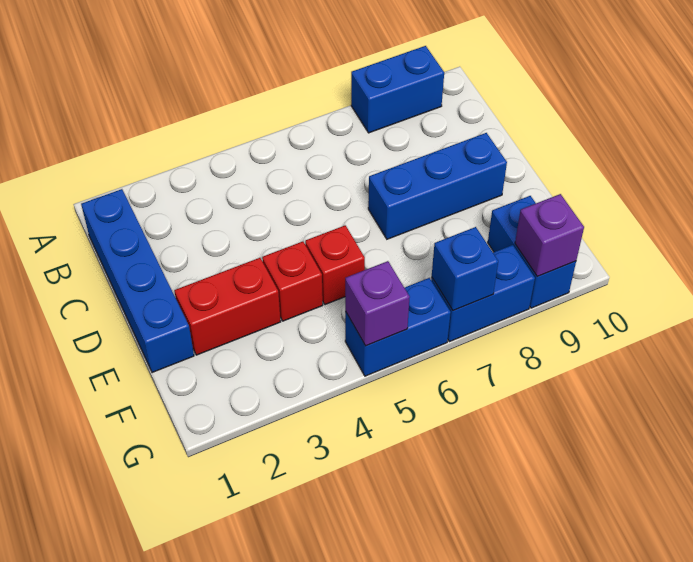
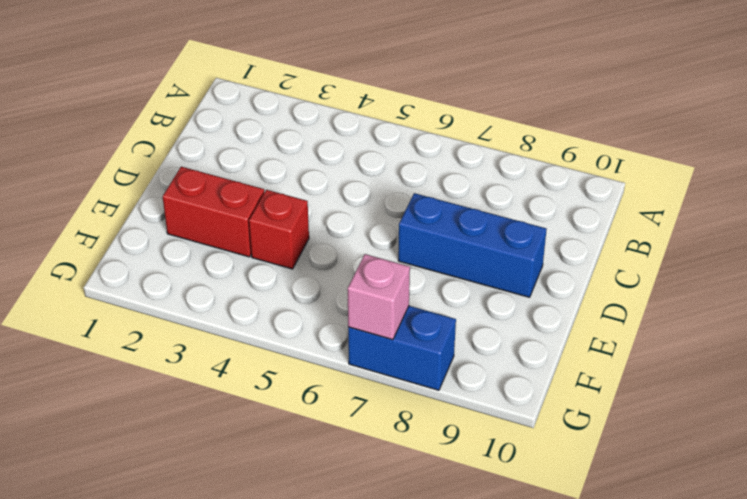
pink brick G7 level 2 -> blue brick G7 level 2
none -> blue brick A8:A9 level 1
none -> blue brick B1:E1 level 1
none -> red brick E5 level 1

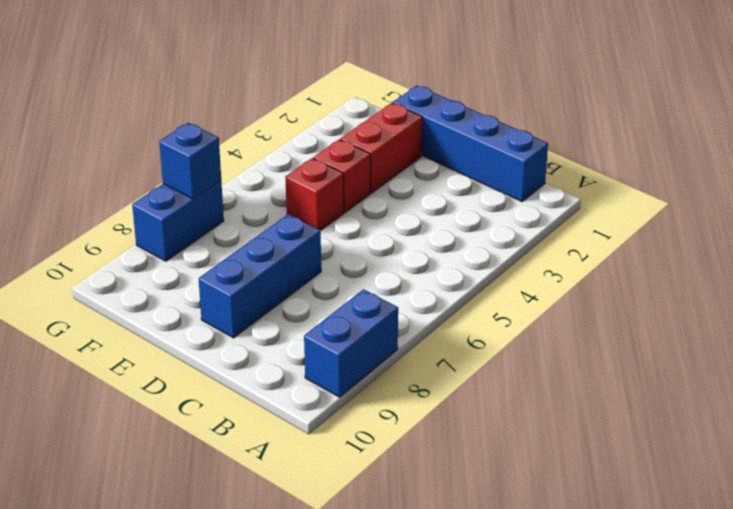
none -> blue brick F9:G9 level 1
none -> blue brick G5:G6 level 1
none -> purple brick G5 level 2

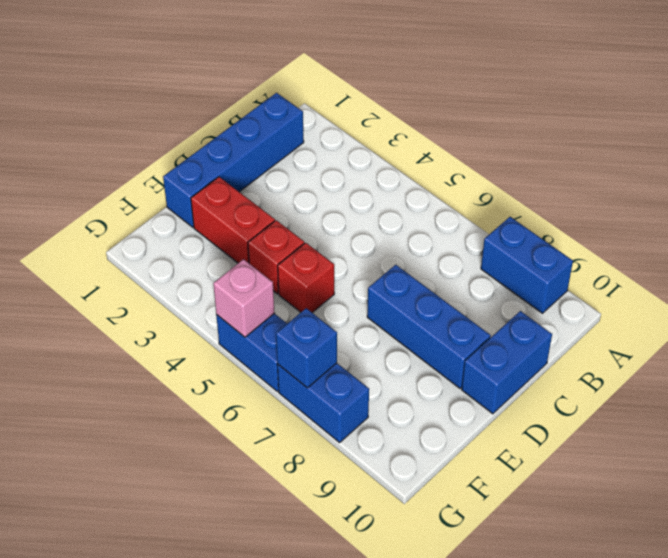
blue brick C10:D10 level 1 -> blue brick F9:G9 level 1
pink brick G5 level 2 -> purple brick G5 level 2
none -> purple brick G9 level 2

